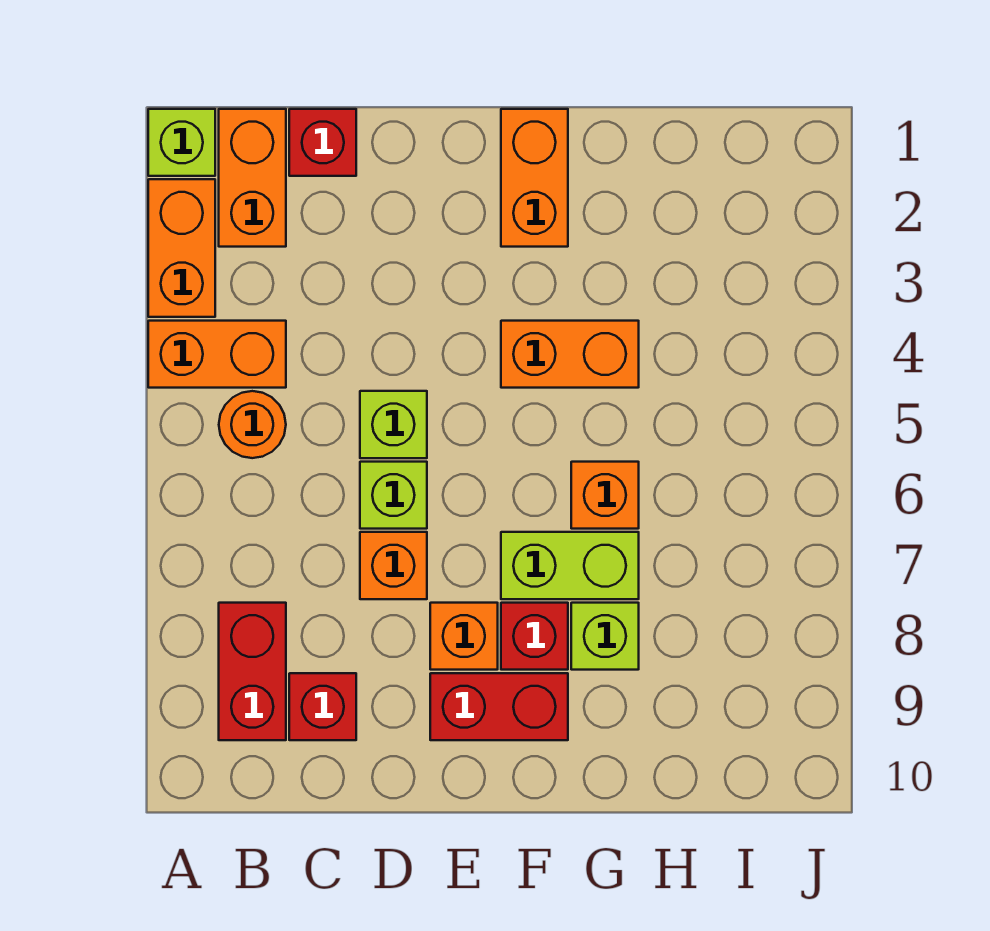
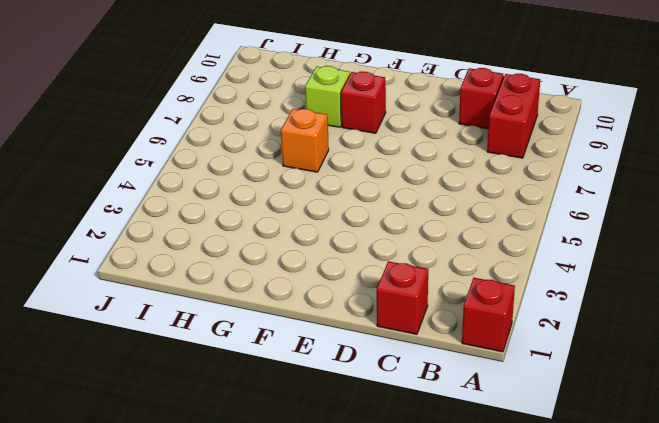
red brick A1 level 1 -> lime brick A1 level 1
none -> orange brick A2:A3 level 1
none -> orange brick A4:B4 level 1
none -> orange brick B1:B2 level 1

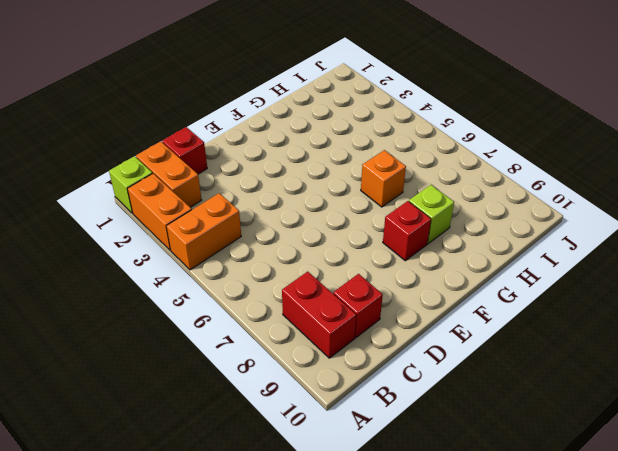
none -> orange round brick B5 level 1
none -> lime brick D5 level 1
none -> lime brick D6 level 1

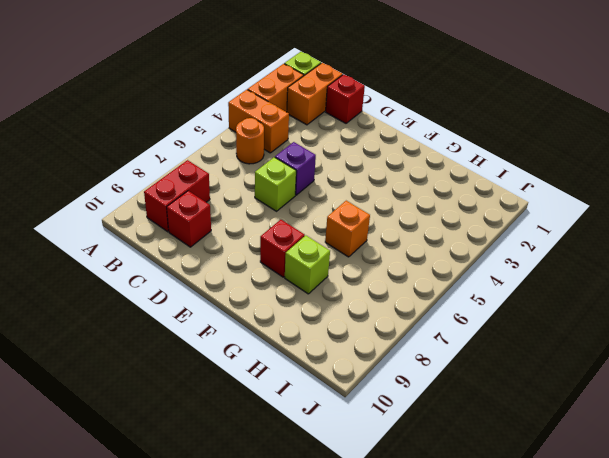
purple brick D5 level 1 -> lime brick D5 level 1
none -> orange brick D7 level 1
none -> orange brick E8 level 1
none -> red brick E9:F9 level 1

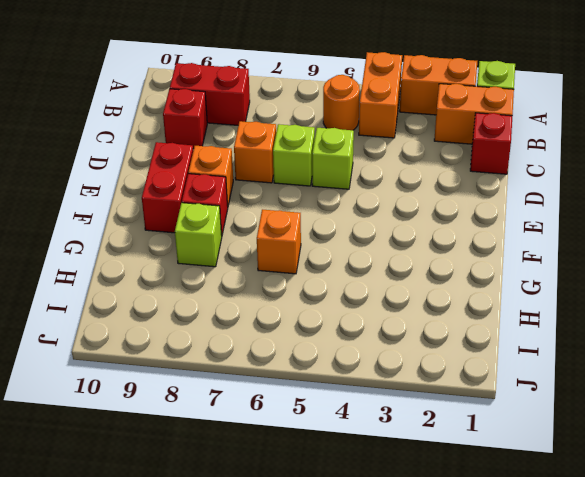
none -> orange brick F1:F2 level 1
none -> orange brick F4:G4 level 1
none -> lime brick F7:G7 level 1

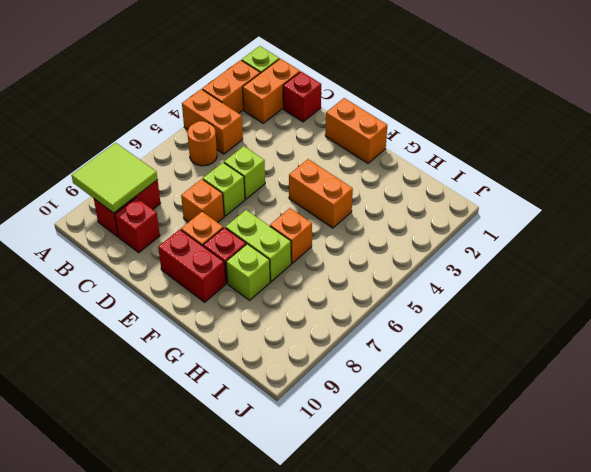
lime tile A8:B9 level 2 -> none
orange brick E1:F1 level 1 -> orange brick F1:F2 level 1

